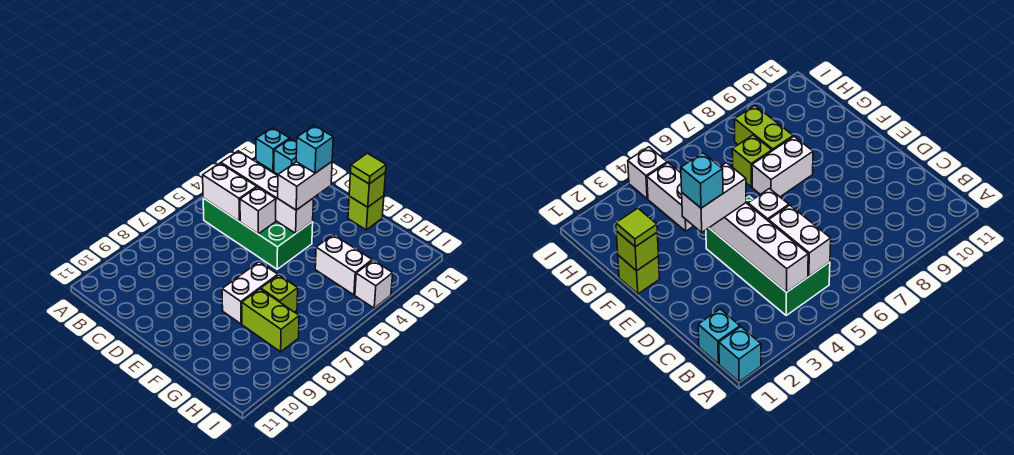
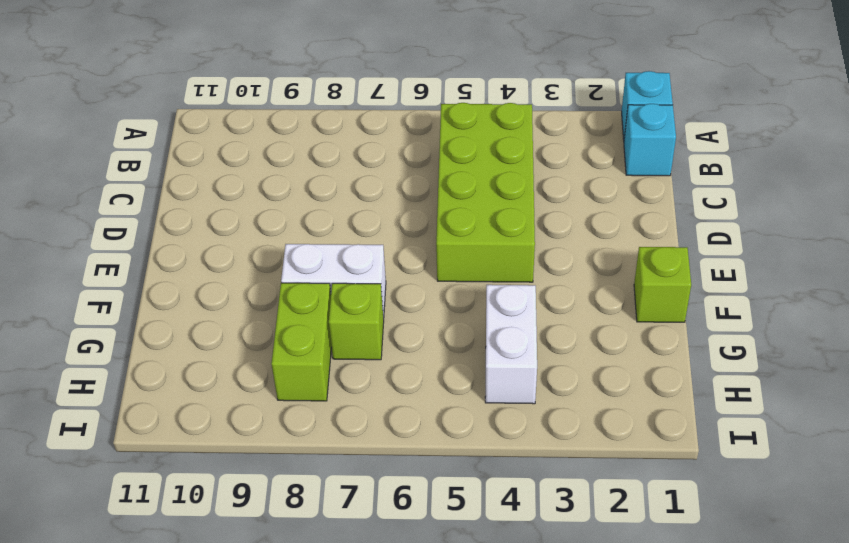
lime brick B4:E5 level 1 -> green brick B4:E5 level 1
none -> white brick I4 level 1
none -> white brick B4:E4 level 2
none -> white brick B5:C5 level 2

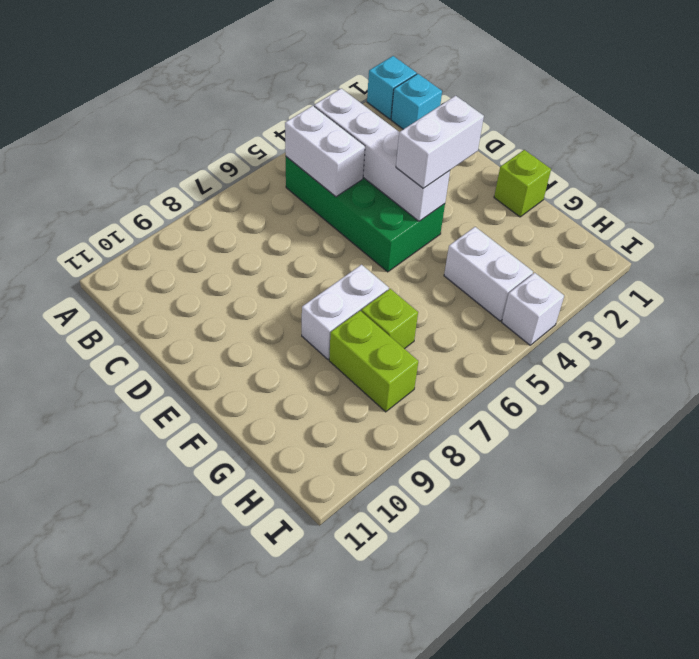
none -> white brick D5 level 2
none -> lime brick F1 level 2
none -> lime tile F1 level 3

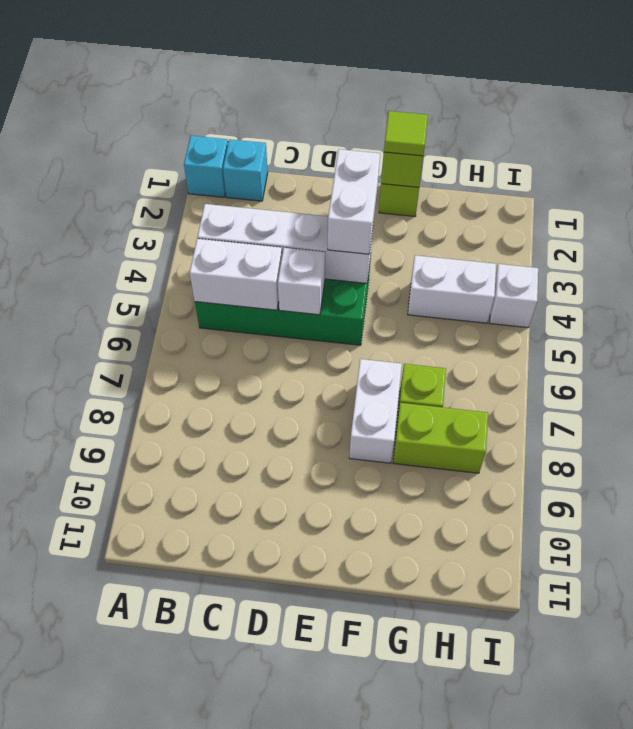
none -> cyan brick E3 level 4

